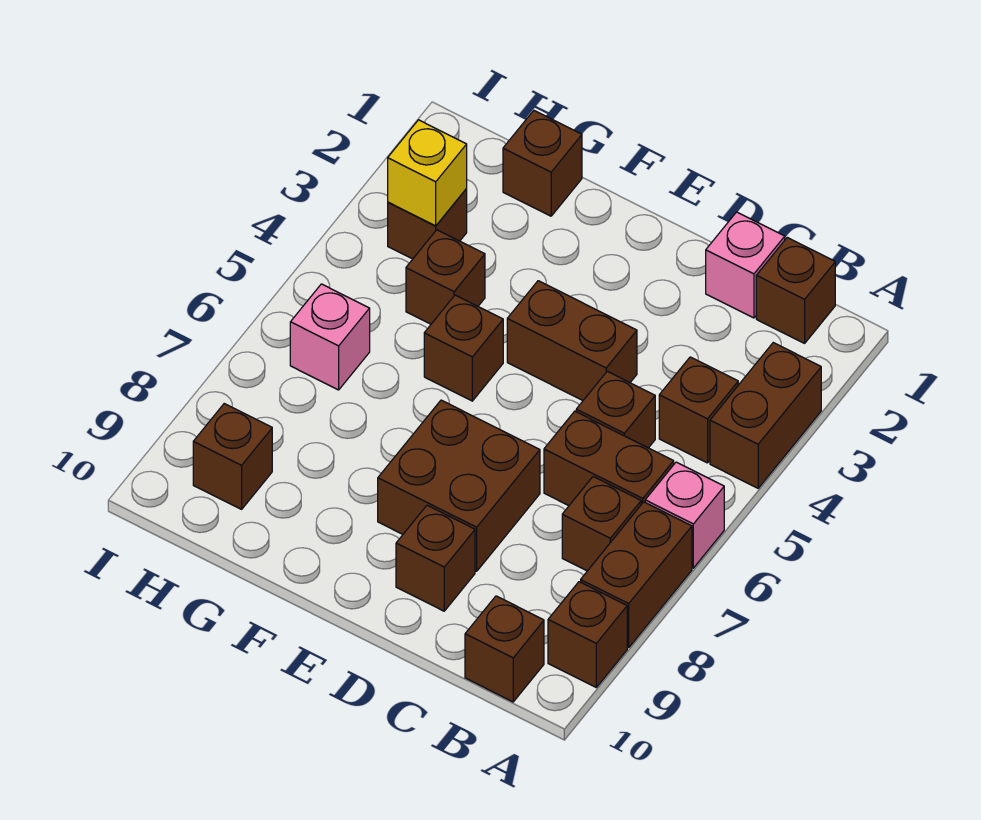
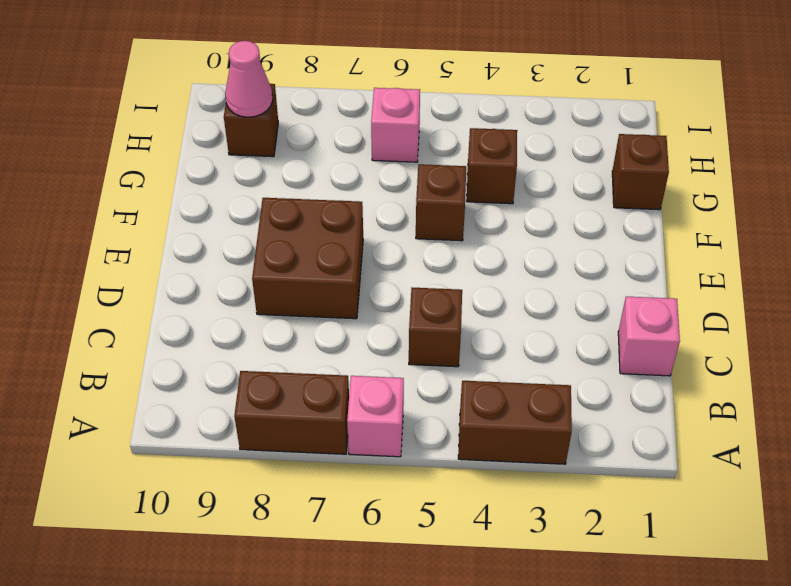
pink cone H9 level 2 -> none
none -> brown brick A9 level 1
none -> brown brick B1 level 1
none -> brown brick B4 level 1

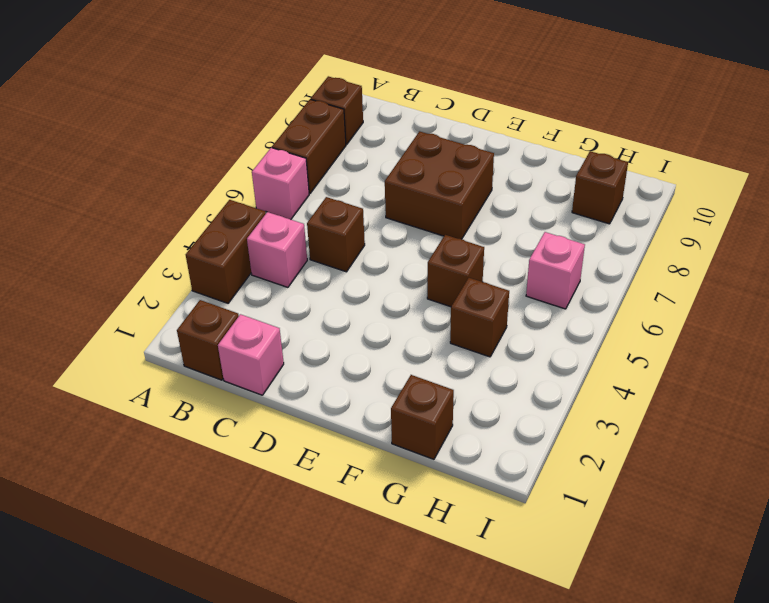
pink brick B4 level 1 -> brown brick B4 level 1
none -> brown brick B6:C6 level 1
none -> brown brick B7 level 1
none -> brown brick B10 level 1

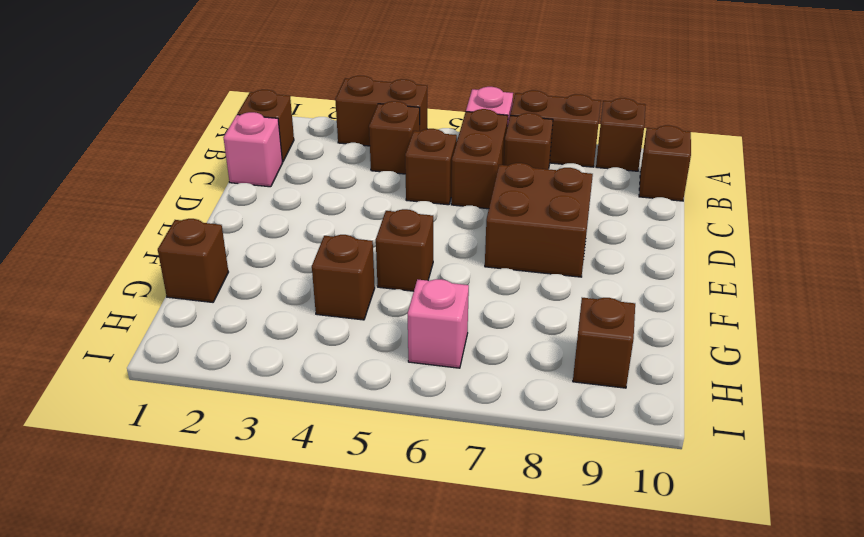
none -> brown brick D4:E4 level 1
none -> brown brick D9 level 1
none -> brown brick H3 level 1

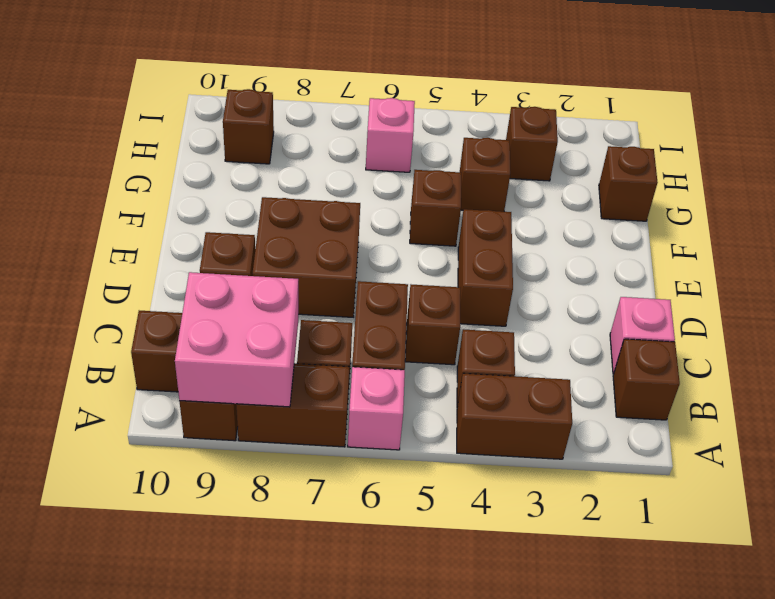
pink brick A8:B9 level 2 -> none
none -> yellow brick H3 level 2

